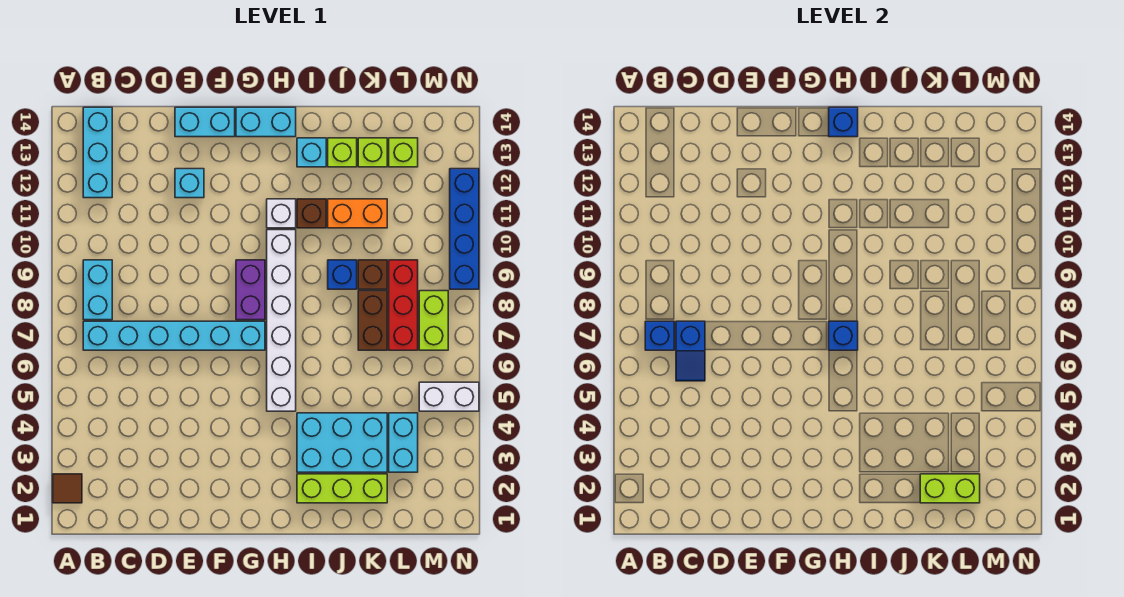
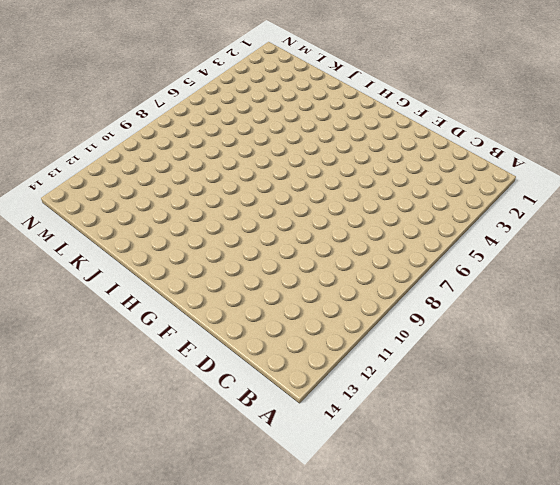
none -> brown tile A2 level 1
none -> cyan brick B7:G7 level 1
none -> cyan brick B8:B9 level 1
none -> cyan brick B12:B14 level 1

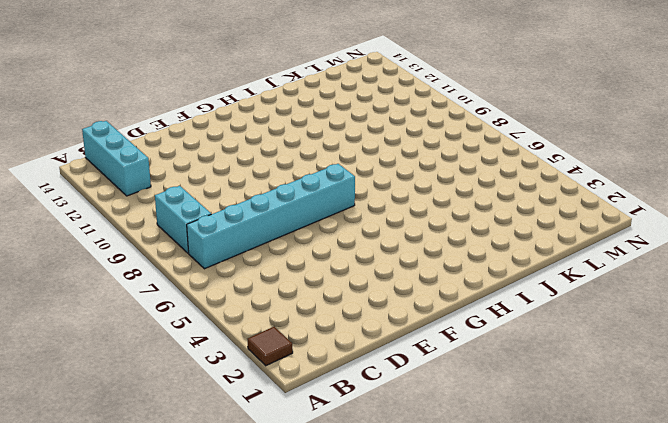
none -> cyan brick E12 level 1
none -> cyan brick E14:F14 level 1
none -> purple brick G8:G9 level 1
none -> cyan brick G14:H14 level 1

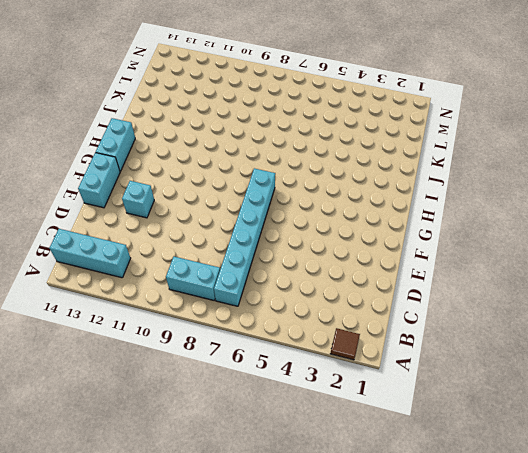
none -> purple brick G8:G9 level 1
none -> white brick H5:H10 level 1
none -> white brick H11 level 1
none -> lime brick I2:K2 level 1

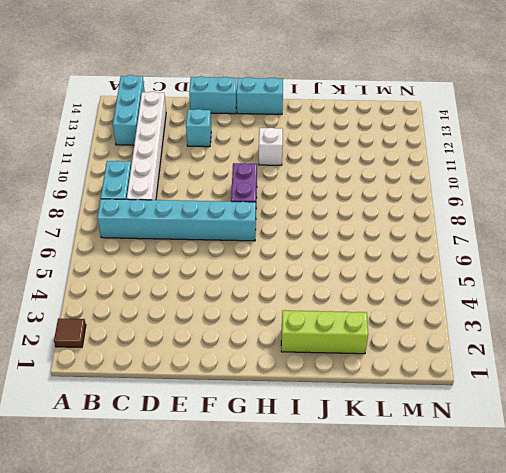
white brick C8:C13 level 1 -> white brick H5:H10 level 1
none -> cyan brick I3:K4 level 1
none -> brown brick I11 level 1
none -> cyan brick I13 level 1
none -> blue brick J9 level 1

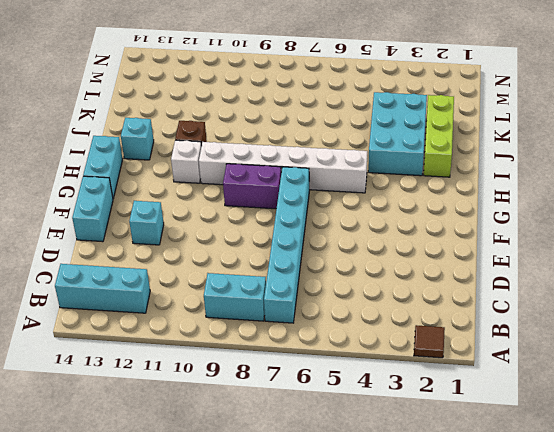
none -> blue brick J9 level 1
none -> orange brick J11:K11 level 1
none -> lime brick J13 level 1
none -> brown brick K7:K8 level 1

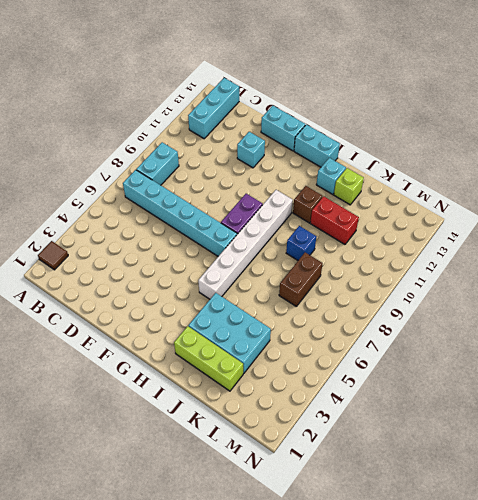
red brick J11:K11 level 1 -> orange brick J11:K11 level 1
none -> white brick H11 level 1
none -> brown brick K9 level 1
none -> lime brick K13 level 1
none -> cyan brick L3:L4 level 1

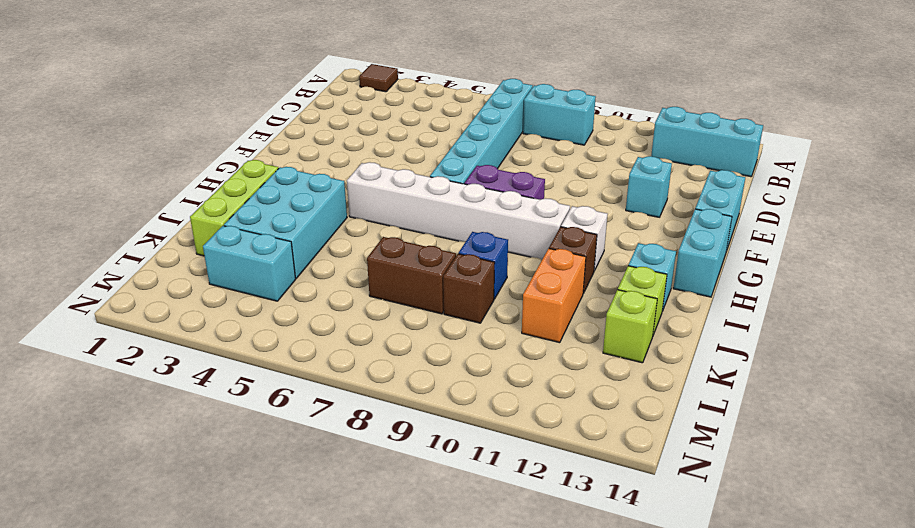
none -> red brick L7:L9 level 1
none -> lime brick L13 level 1
none -> white brick M5:N5 level 1
none -> lime brick M7:M8 level 1

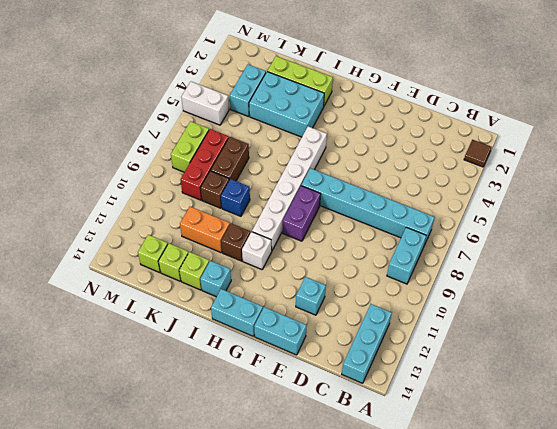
none -> blue brick N9:N12 level 1
none -> blue brick B7 level 2
none -> blue slope C6:C7 level 2 top 7
none -> blue brick H7 level 2

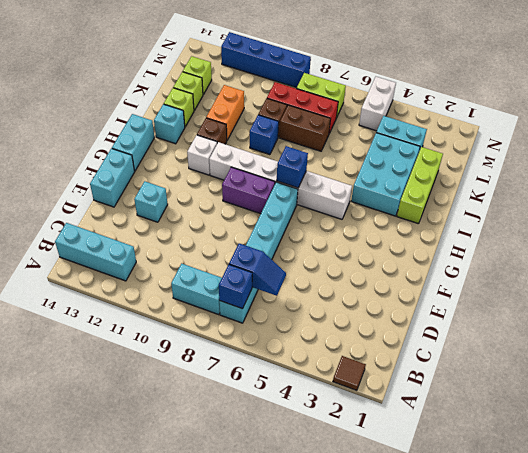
none -> blue brick H14 level 2
none -> lime brick K2:L2 level 2

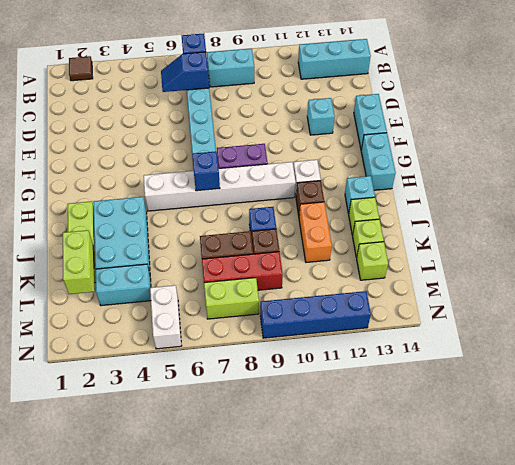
none -> blue brick H14 level 2

